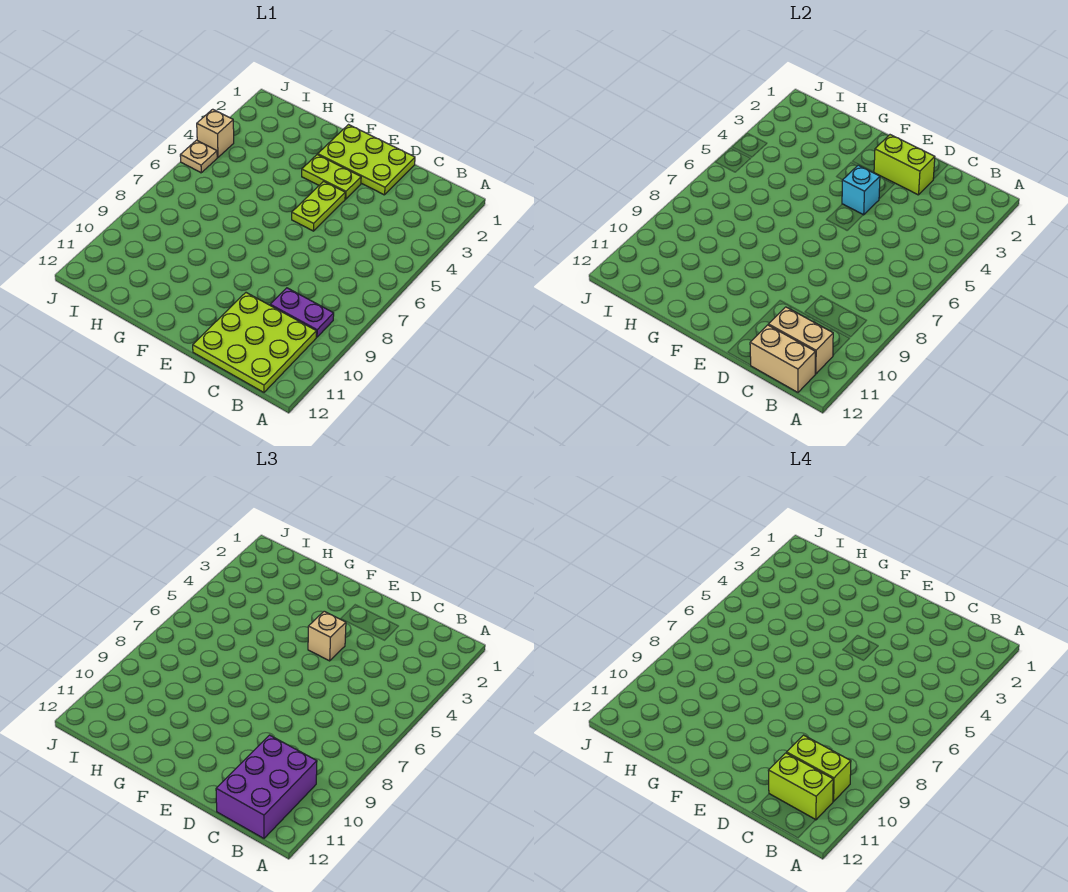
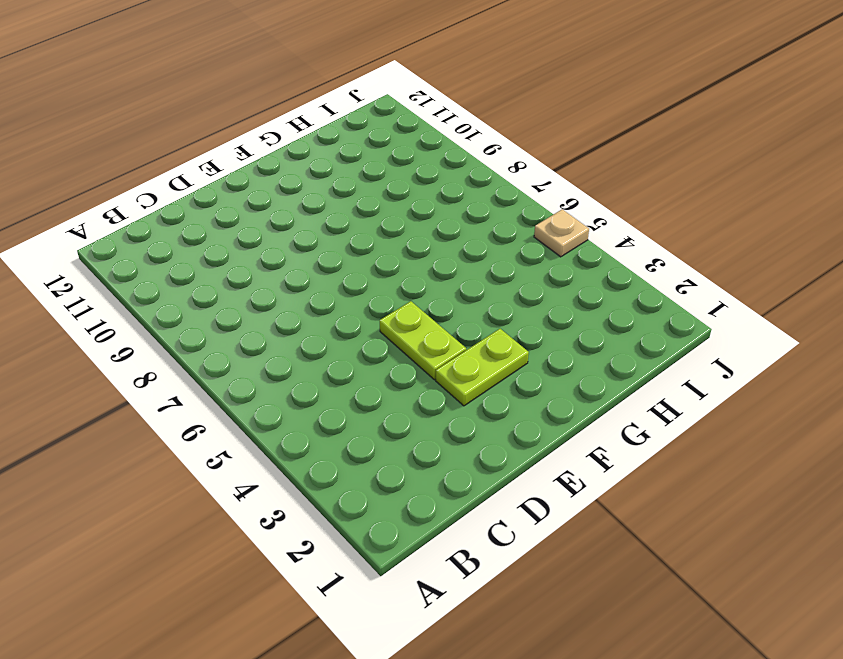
none -> purple plate B9:C9 level 1
none -> lime plate B10:D12 level 1
none -> lime plate D1:F2 level 1

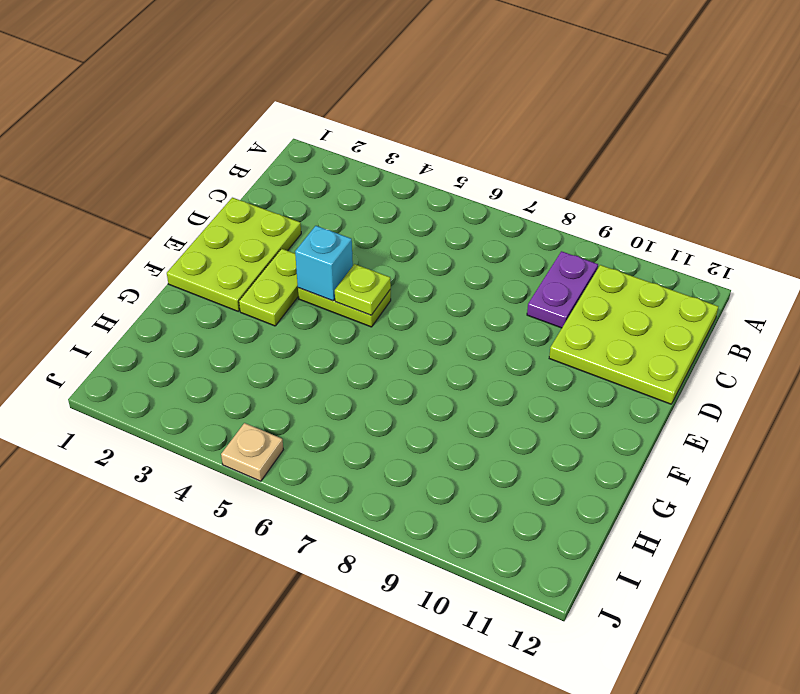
lime plate E5 level 2 -> none
none -> tan brick J4 level 1
none -> tan brick B11:C11 level 2
none -> tan brick B12:C12 level 2

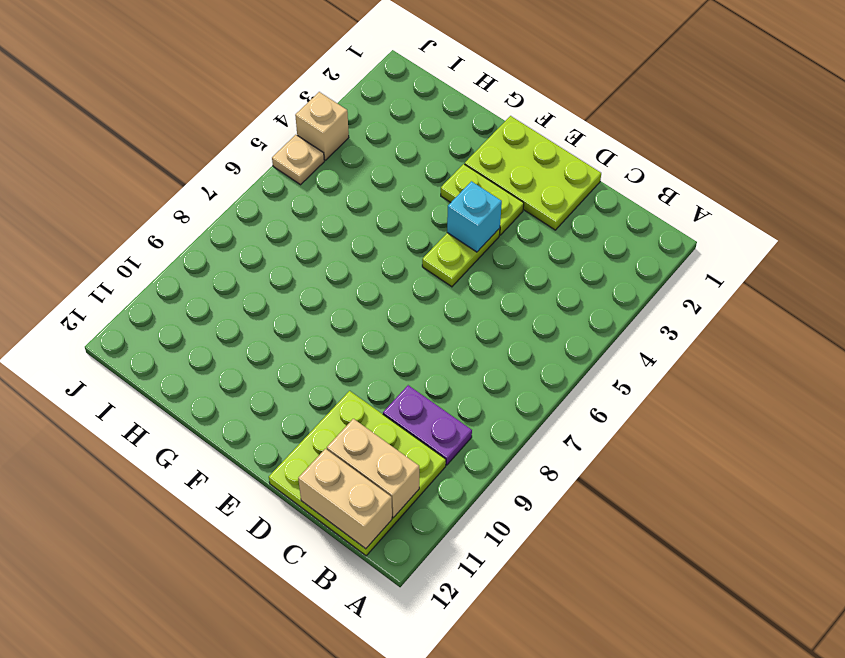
none -> lime brick D2:E2 level 2
none -> purple brick B10:C12 level 3
none -> tan brick E4 level 3

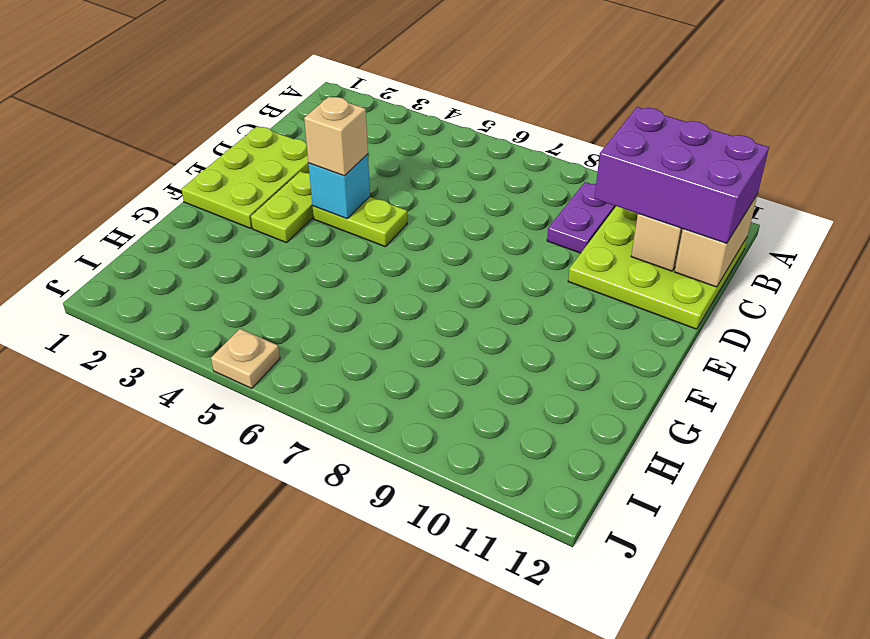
none -> tan brick J4 level 1
none -> lime brick D2:E2 level 2
none -> lime brick B10:C10 level 4

